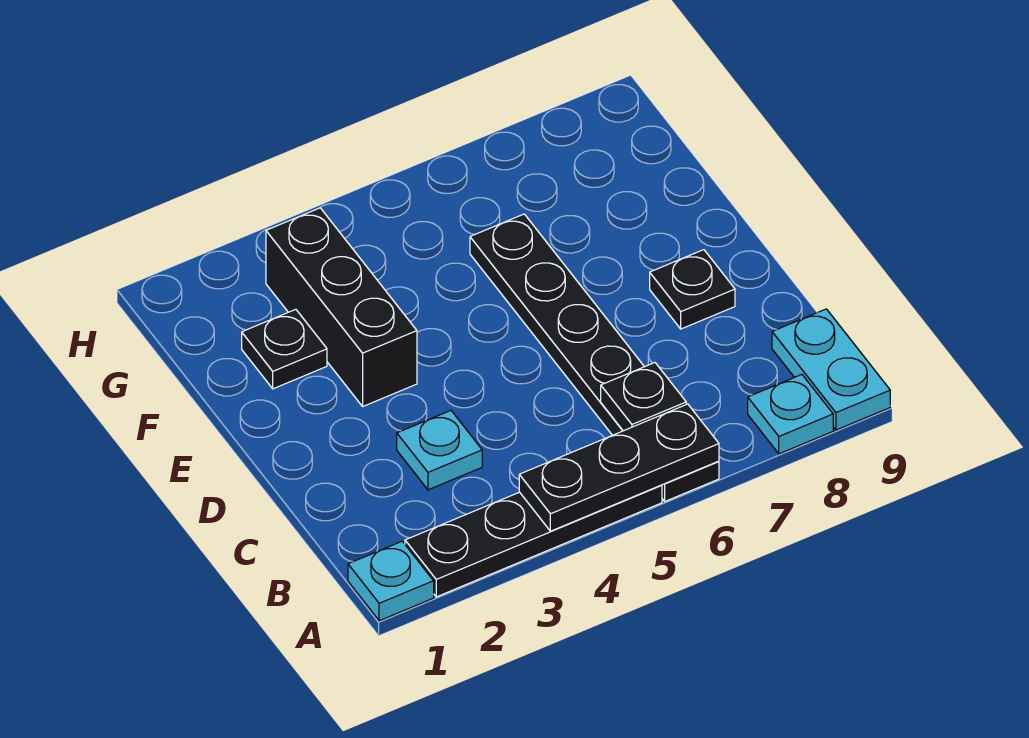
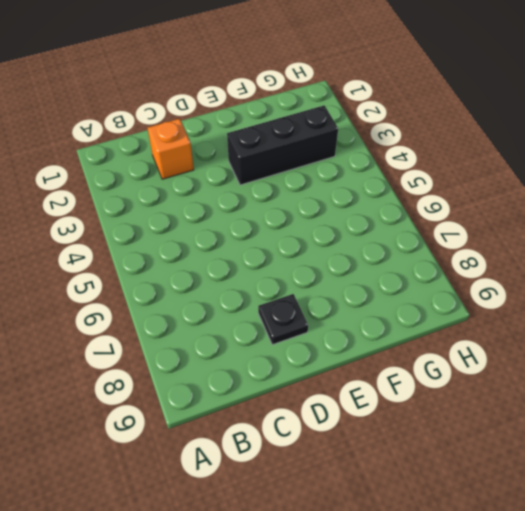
orange brick C2 level 1 -> none
none -> cyan plate A1 level 1
none -> black plate A2:A5 level 1

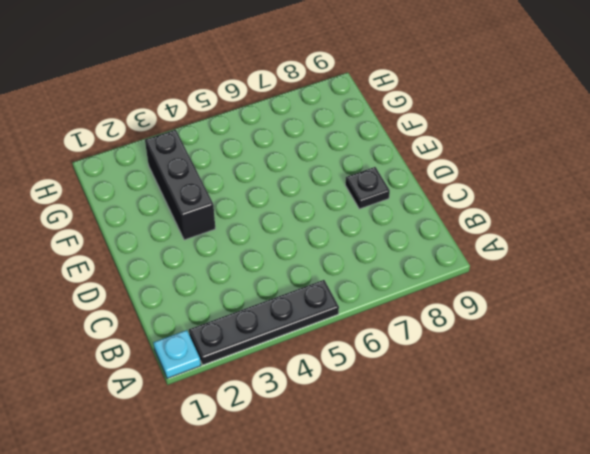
none -> black plate A6:F6 level 1
none -> cyan plate A8 level 1

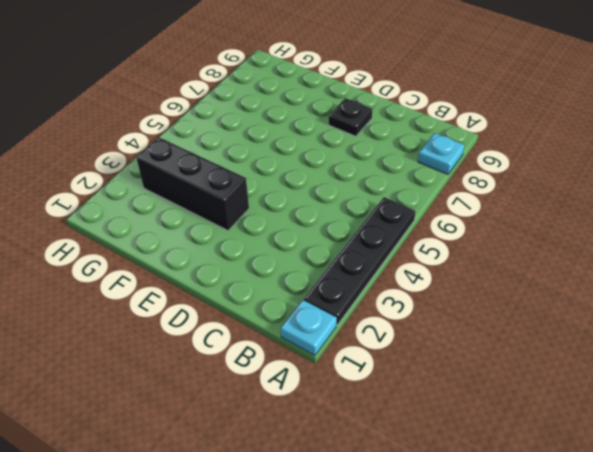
none -> black plate A6:F6 level 1
none -> cyan plate A9:B9 level 1

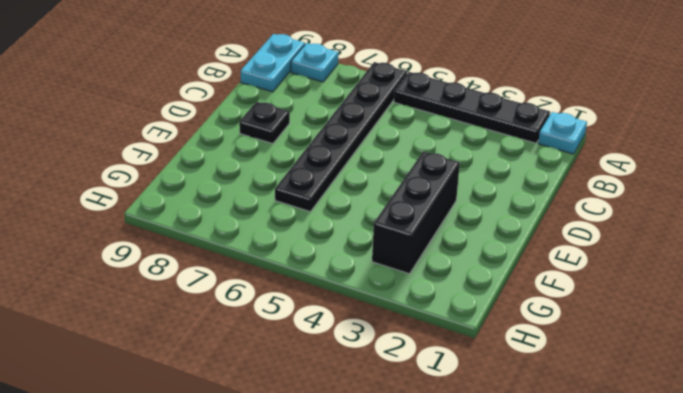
none -> cyan plate C3 level 1
none -> black plate F2 level 1

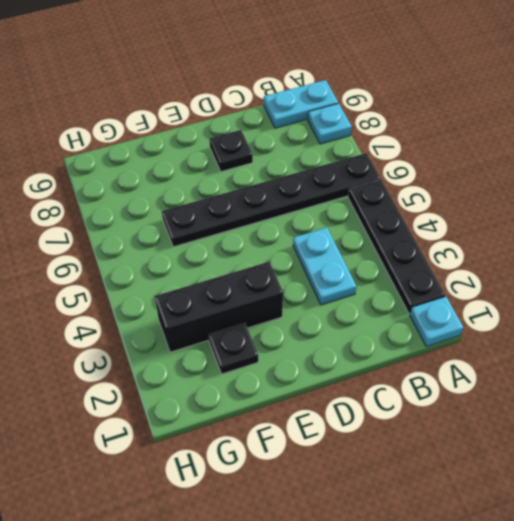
cyan plate C3:C4 level 1 -> cyan plate C3 level 1
none -> black plate A4:A6 level 2
none -> black plate B6 level 2

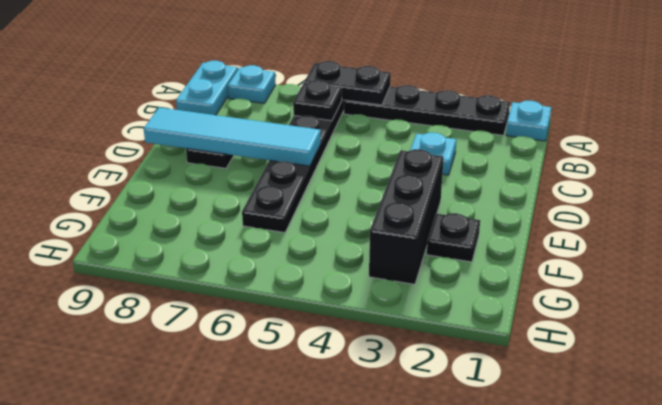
black plate A5:A6 level 2 -> black plate A4:A6 level 2
cyan tile D6:D9 level 2 -> none

